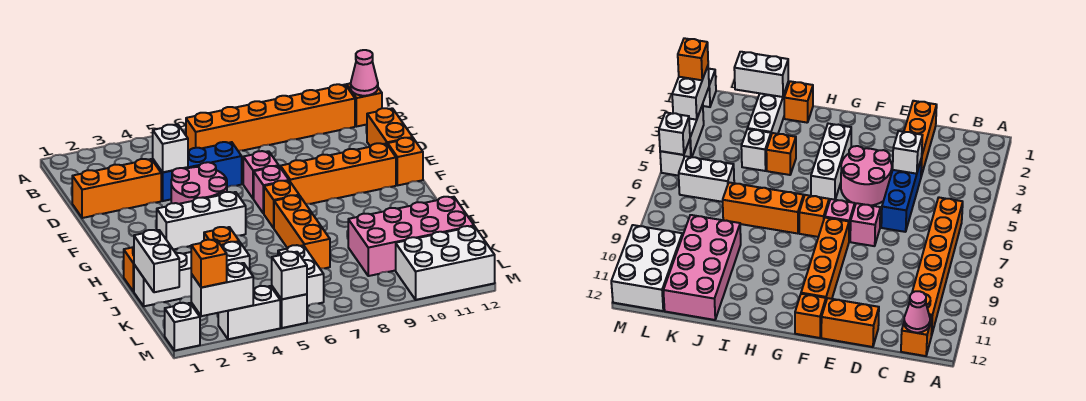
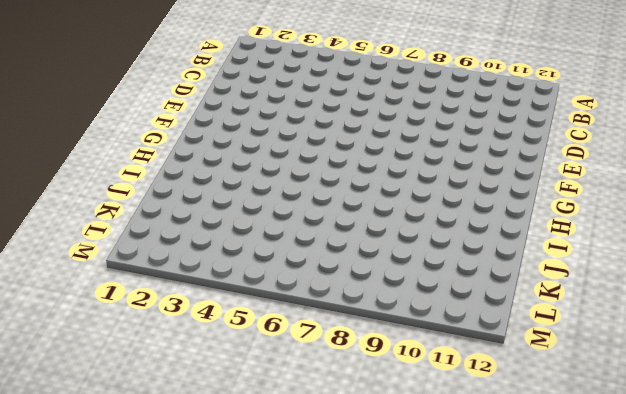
none -> orange brick B6:B11 level 1
none -> orange brick B12 level 1
none -> orange brick D1:D3 level 1

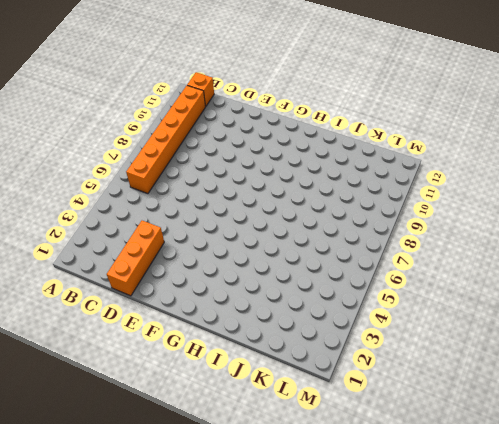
none -> blue brick D4:D6 level 1
none -> orange brick D12:E12 level 1
none -> pink round brick E4:F5 level 1

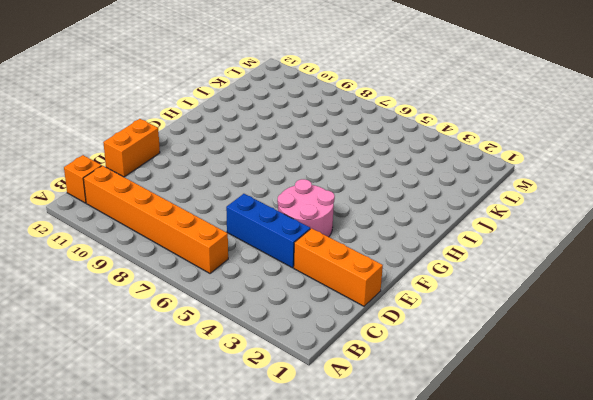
none -> pink brick E7 level 1
none -> pink brick F7 level 1
none -> orange brick F8:F11 level 1

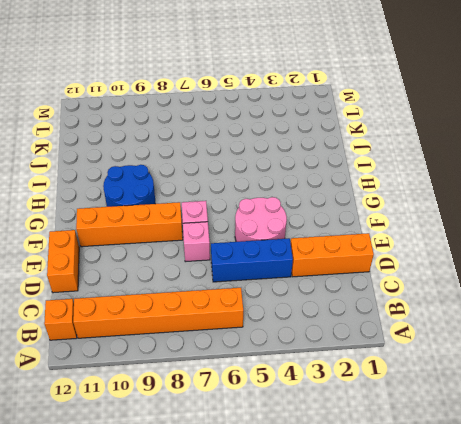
blue round brick G9:H10 level 1 -> none
none -> orange brick F12 level 1
none -> white brick G3:G5 level 1
none -> orange brick G7 level 1

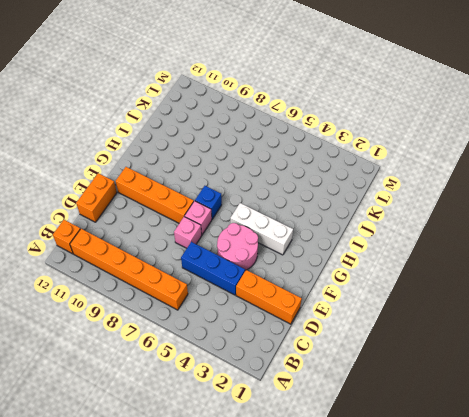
blue brick G7 level 1 -> orange brick G7 level 1
none -> orange brick F12 level 1
none -> orange brick H7:J7 level 1
none -> orange brick I1 level 1

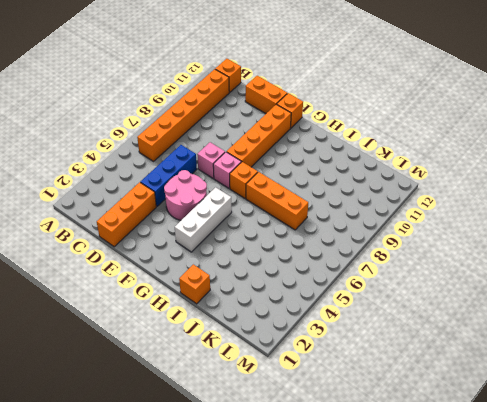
none -> orange brick I4 level 1
none -> white brick J1:J3 level 1
none -> white brick J4 level 1

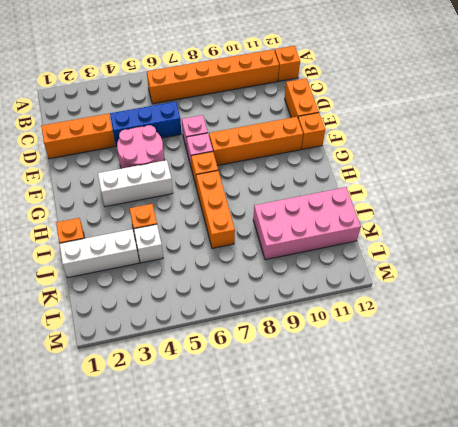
none -> white brick K6:L6 level 1
none -> white brick L10:M12 level 1
none -> white brick M1 level 1

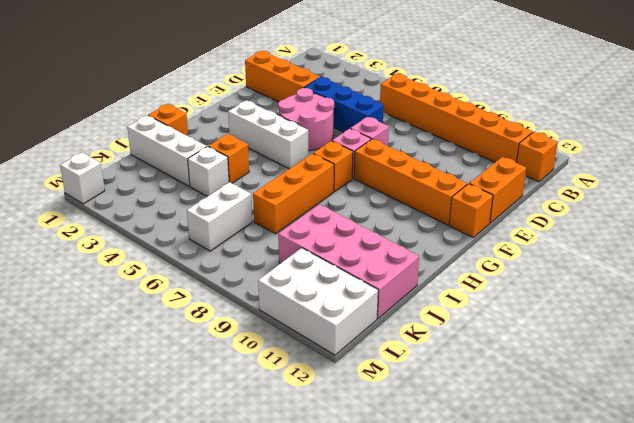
none -> white brick M3:M4 level 1
none -> white brick M5 level 1
none -> pink cone B12 level 2

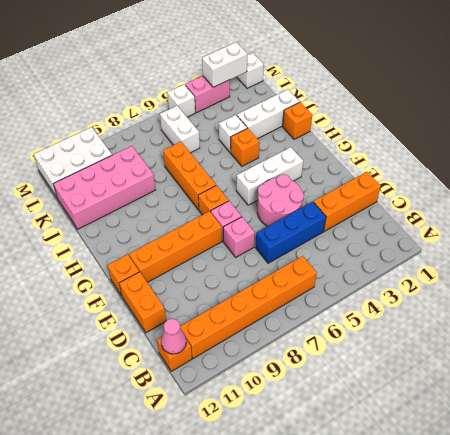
pink brick M3:M4 level 1 -> white brick M3:M4 level 1
none -> white brick D4 level 2
none -> white brick J1:K1 level 2
none -> white brick M5 level 2

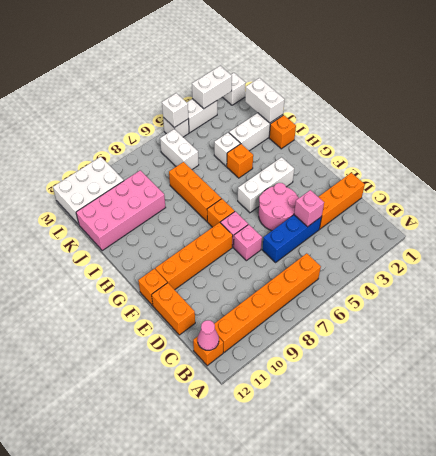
pink brick D4 level 2 -> white brick D4 level 2
none -> orange brick M2 level 3

